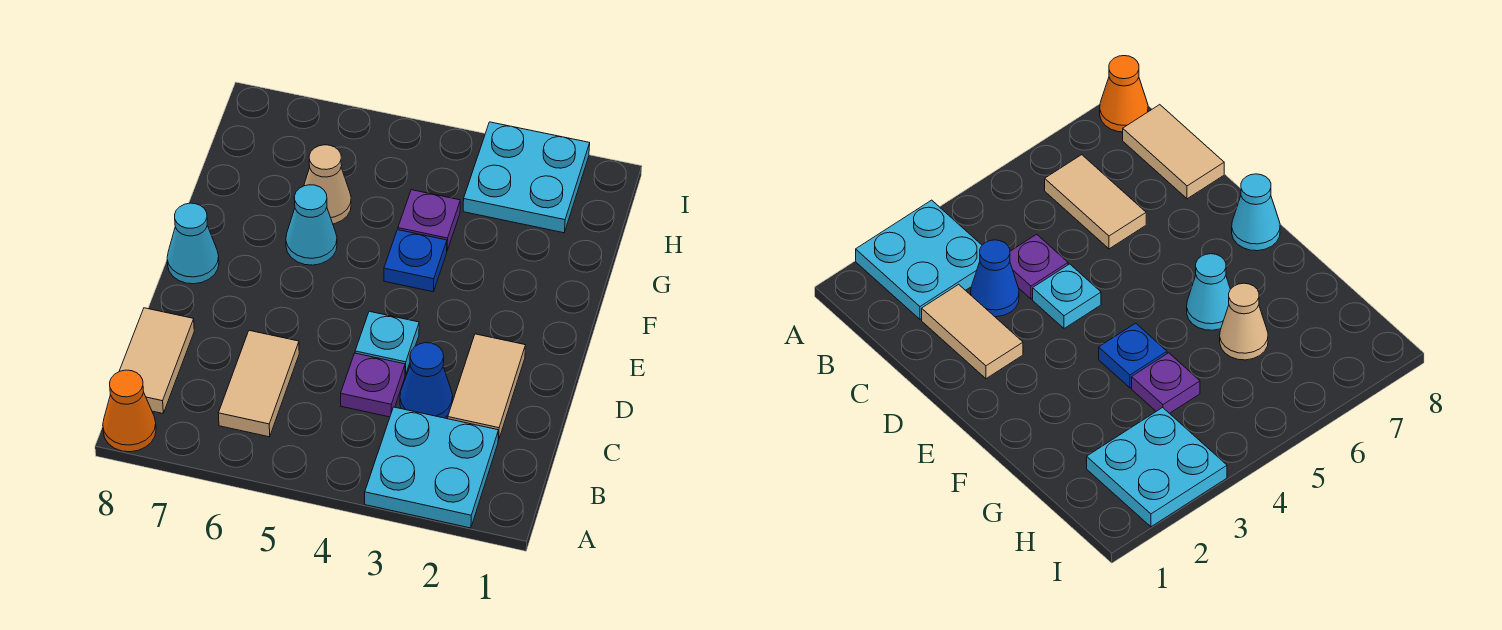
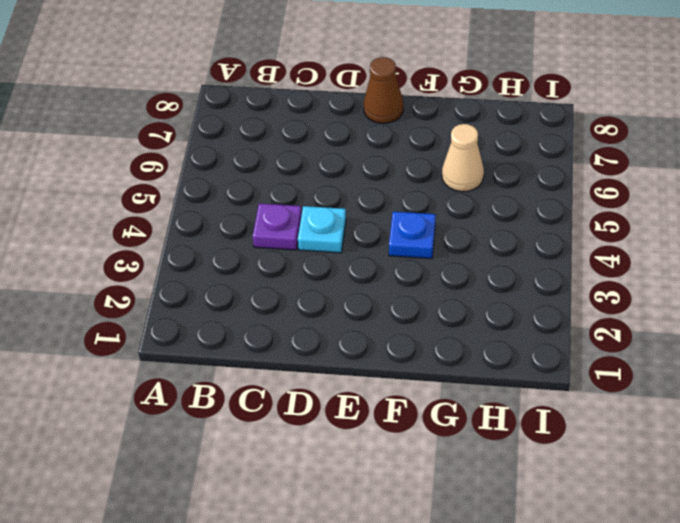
brown cone E8 level 1 -> cyan cone E8 level 1
none -> cyan plate A2:B3 level 1
none -> orange cone A8 level 1
none -> tan tile B6:C6 level 1

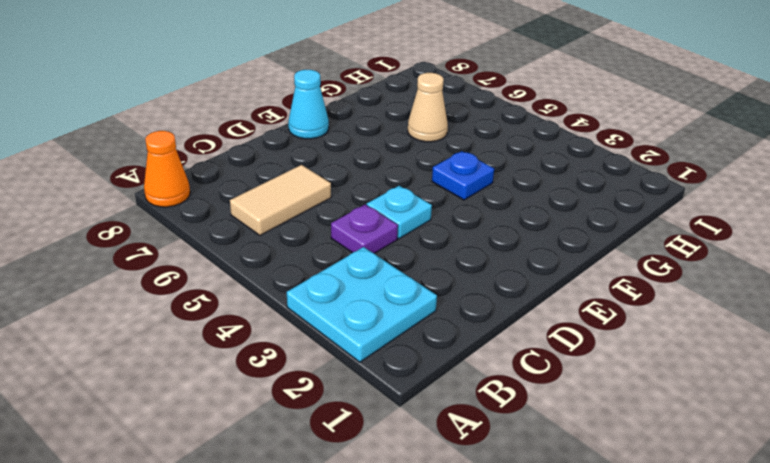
none -> tan tile B8:C8 level 1
none -> tan tile C2:D2 level 1
none -> blue cone C3 level 1

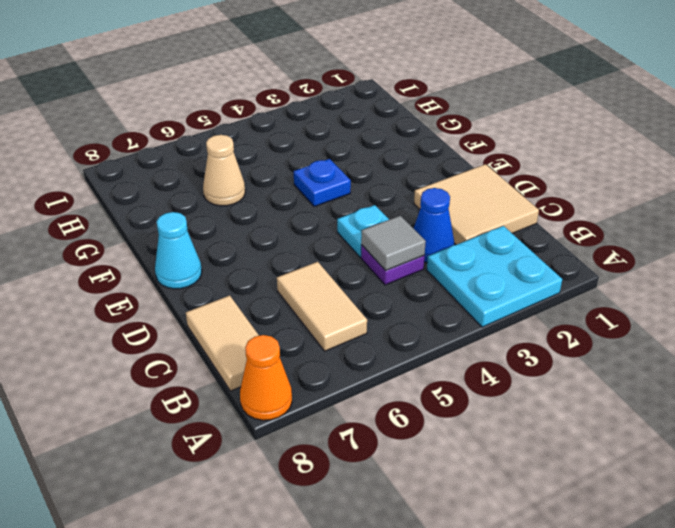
tan tile C1:D2 level 1 -> tan tile C2:D2 level 1
grey tile C4 level 2 -> none
none -> cyan cone F6 level 1
none -> purple plate G4 level 1
none -> cyan plate H2:I3 level 1

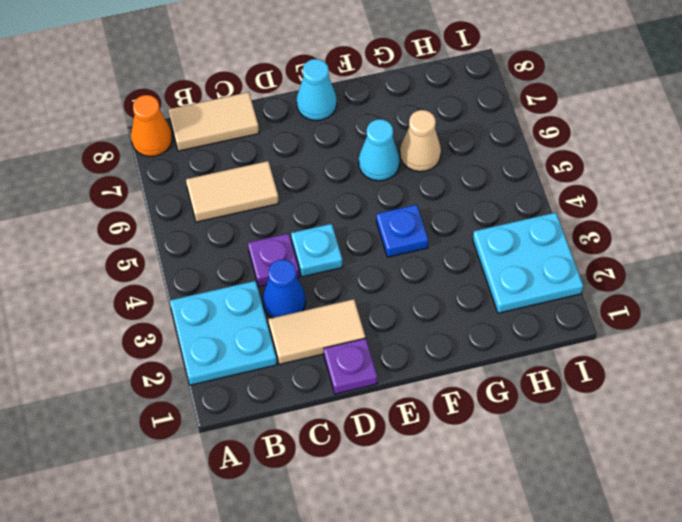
purple plate D1 level 1 -> purple plate G4 level 1

